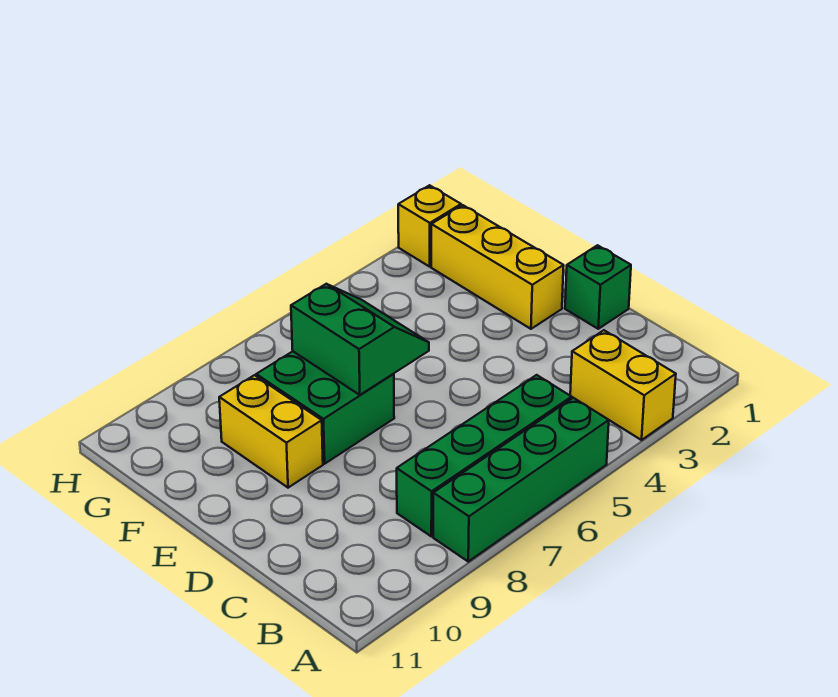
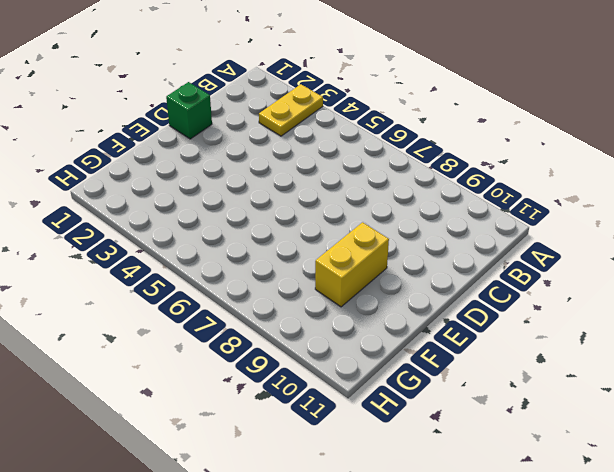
yellow plate A3:B3 level 1 -> yellow brick A3:B3 level 1
none -> green brick A5:A8 level 1
none -> green brick B5:B8 level 1

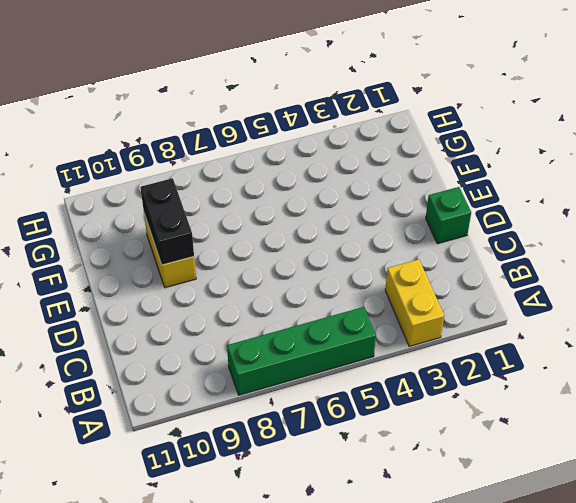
black brick E9:F9 level 2 -> none
none -> green brick B5:B8 level 1
none -> yellow brick E2:G2 level 1

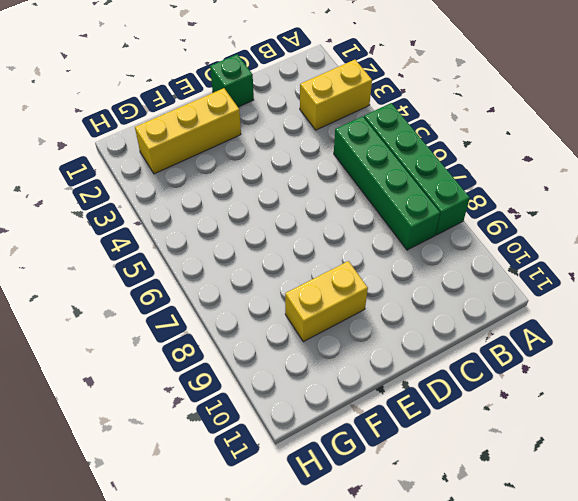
none -> green brick E7:F8 level 1
none -> yellow brick H2 level 1

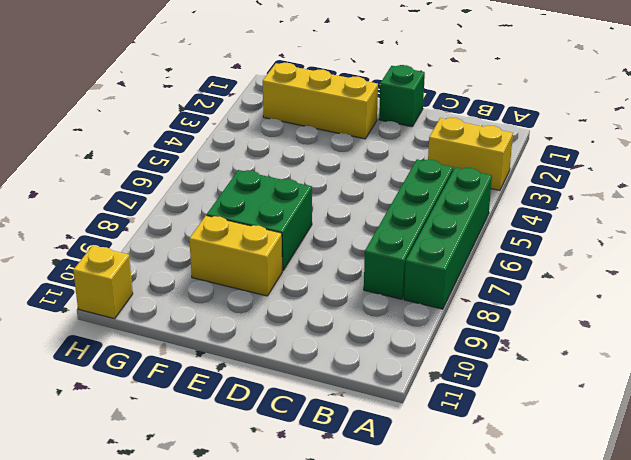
yellow brick H11 level 1 -> yellow brick H2 level 1
none -> green slope E6:F7 level 2 top 7

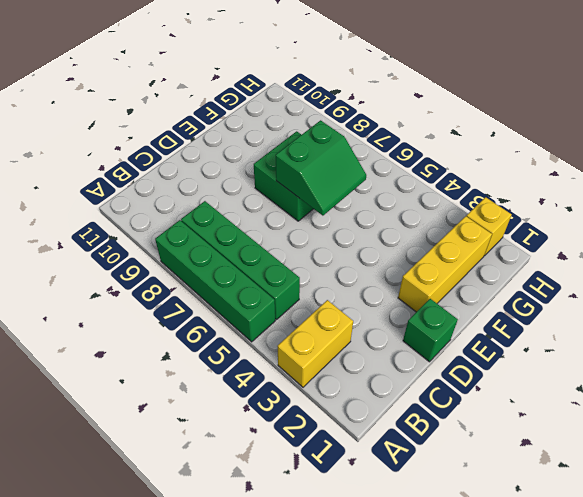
none -> yellow brick E9:F9 level 1

